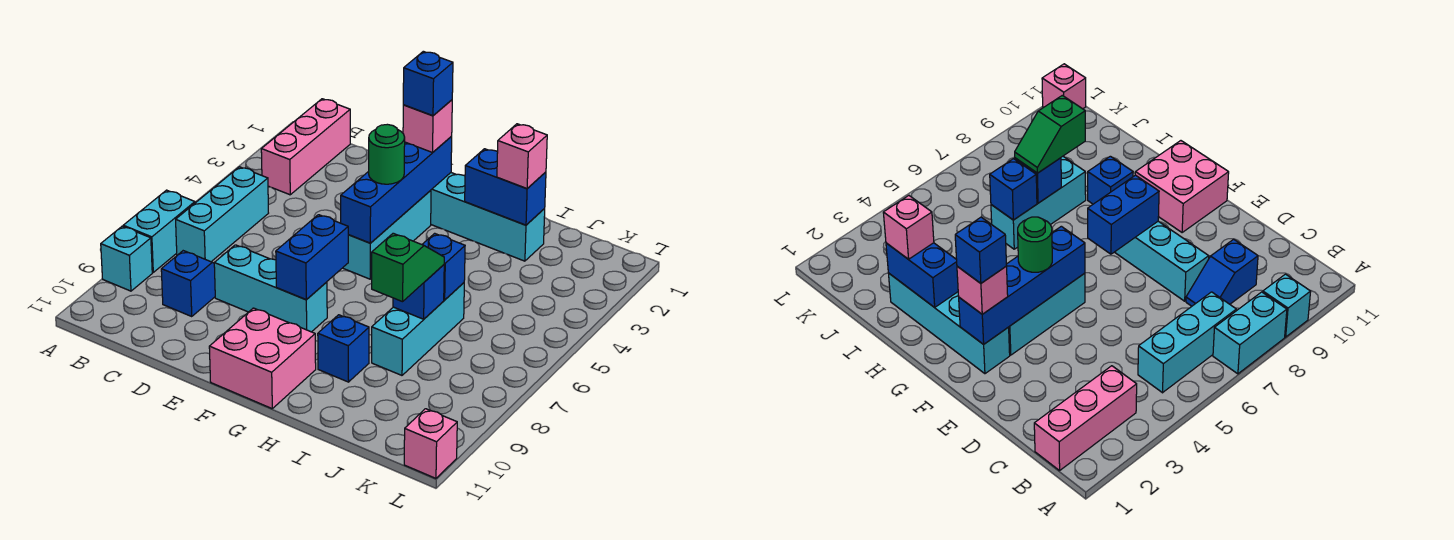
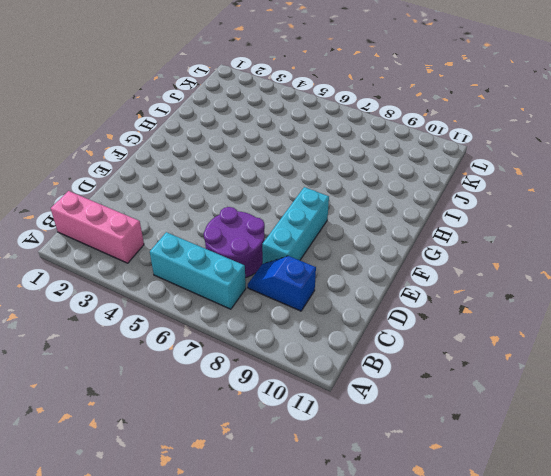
purple round brick C6:D7 level 1 -> none
none -> cyan brick A7:A8 level 1
none -> cyan brick A9 level 1
none -> cyan brick F2:I2 level 1

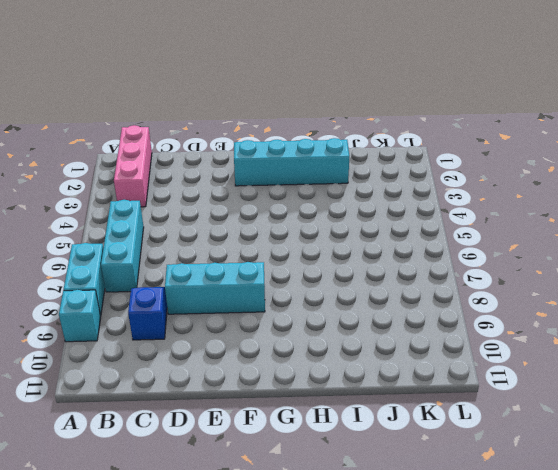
none -> cyan brick F3:F5 level 1
none -> pink brick F10:G11 level 1
none -> blue brick H9 level 1

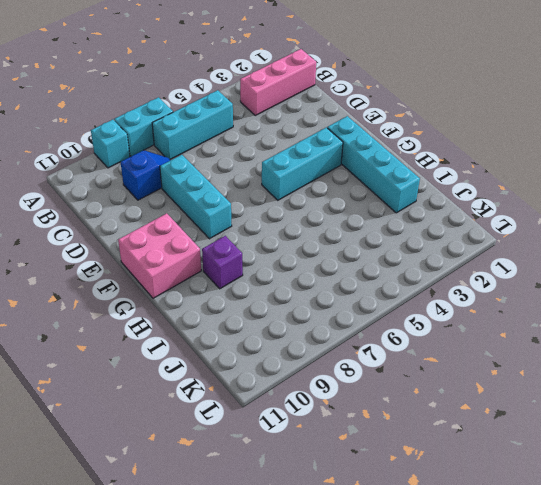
purple brick H9 level 1 -> blue brick H9 level 1
none -> cyan brick I6:I8 level 1
none -> pink brick L11 level 1
none -> blue brick F2:F5 level 2

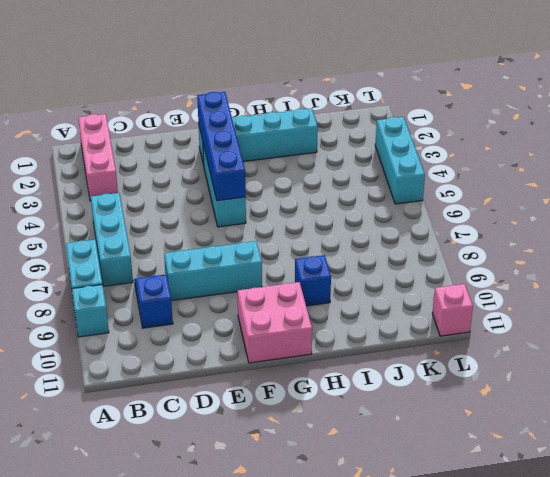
cyan brick L3:L5 level 1 -> cyan brick I6:I8 level 1
none -> blue brick F7:F8 level 2
none -> blue brick H2:I2 level 2
none -> blue brick I6 level 2

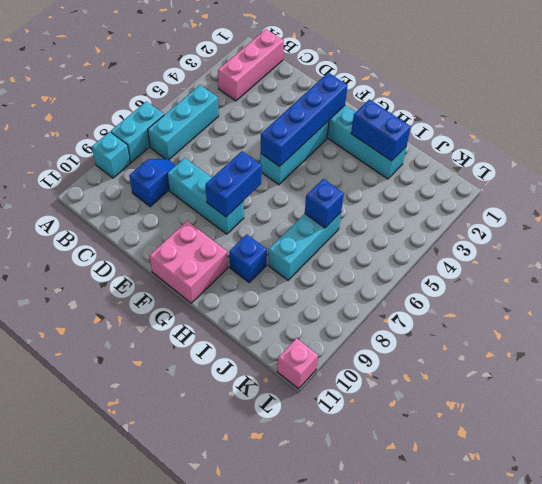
none -> blue brick I7 level 2
none -> pink brick F2 level 3
none -> green round brick F4 level 3

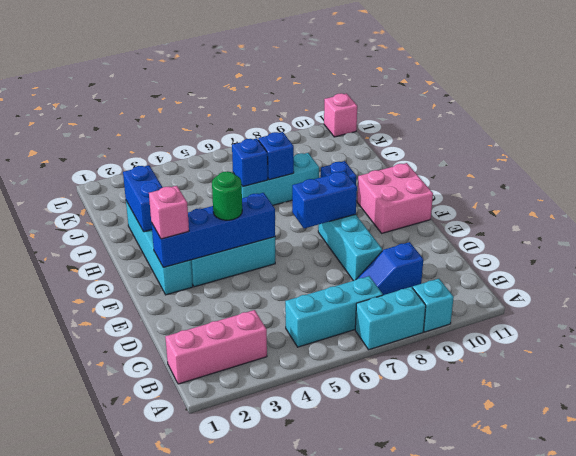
none -> pink brick I2 level 3
none -> green slope I7:I8 level 3 top 8
none -> blue brick F2 level 4

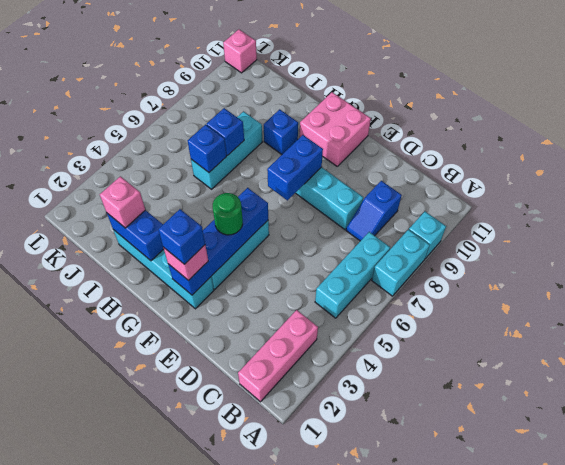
none -> green slope I7:I8 level 3 top 8

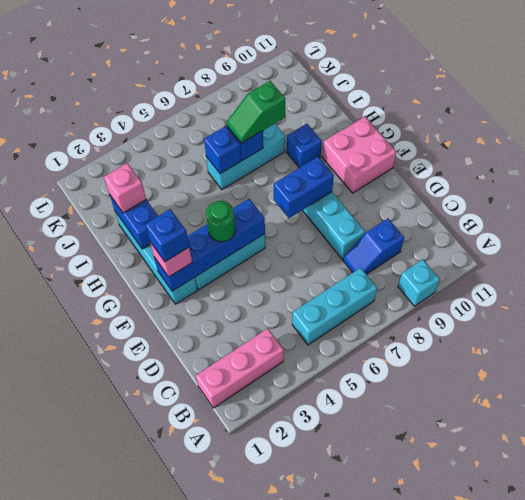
none -> cyan brick A7:A8 level 1
none -> pink brick L11 level 1

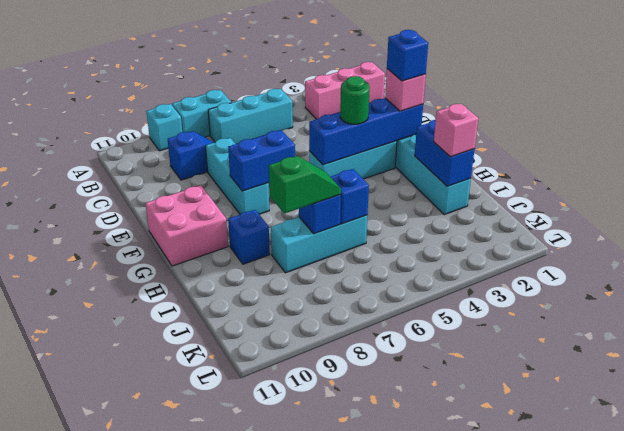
none -> pink brick L11 level 1

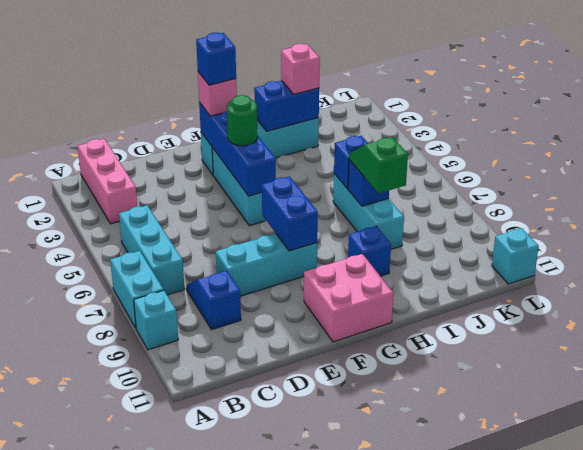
cyan brick L11 level 1 -> pink brick L11 level 1

